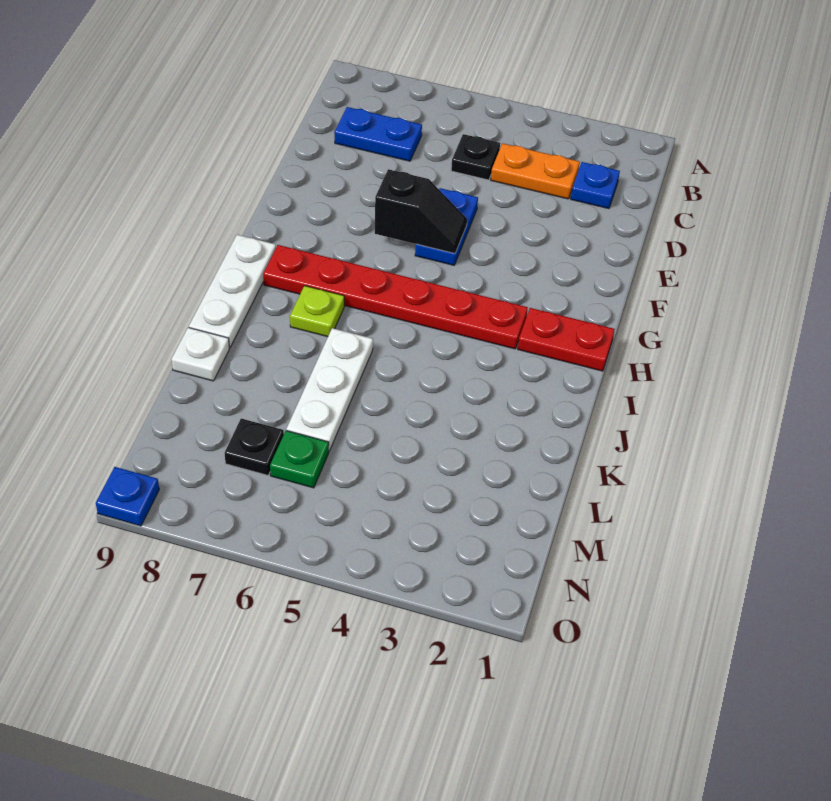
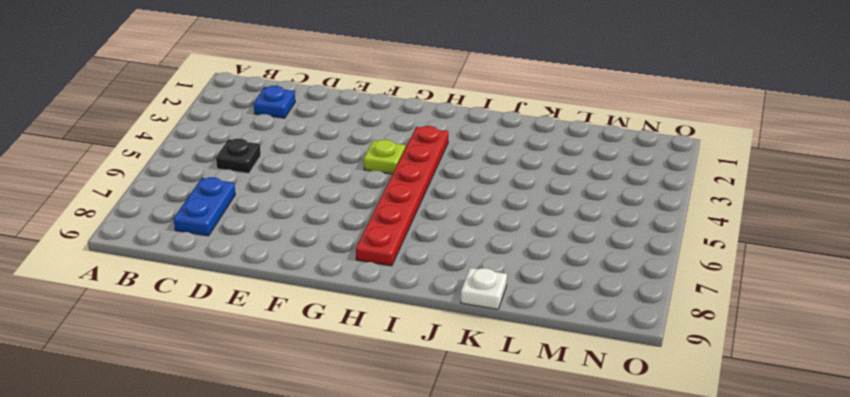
lime plate G4 level 1 -> lime plate I7 level 1
none -> orange plate C3:C4 level 1
none -> blue plate E5:F5 level 1
none -> red plate H1:H2 level 1

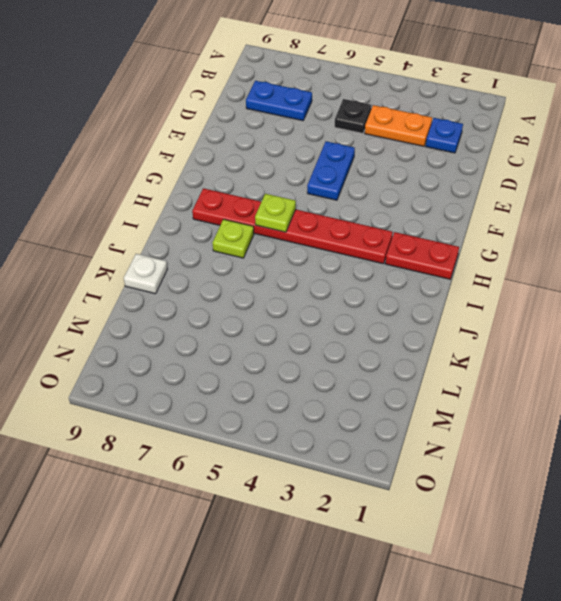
lime plate H6 level 2 -> none
none -> white plate H9:J9 level 1
none -> white plate J6:L6 level 1
none -> green plate M6 level 1

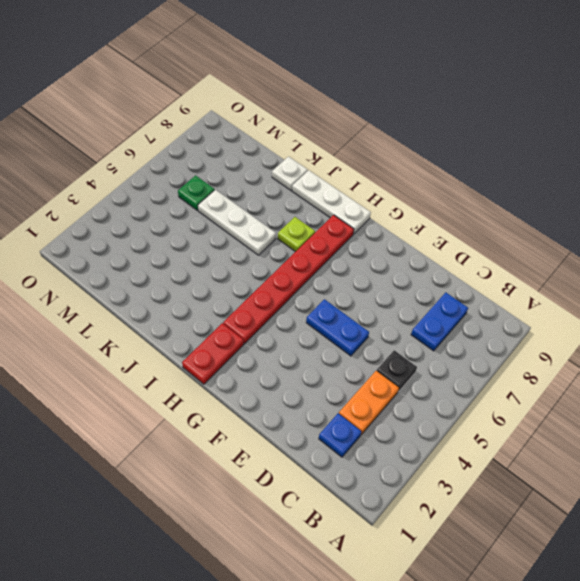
none -> black plate M7 level 1
none -> blue plate O9 level 1
none -> black slope F5:F6 level 2 top 6

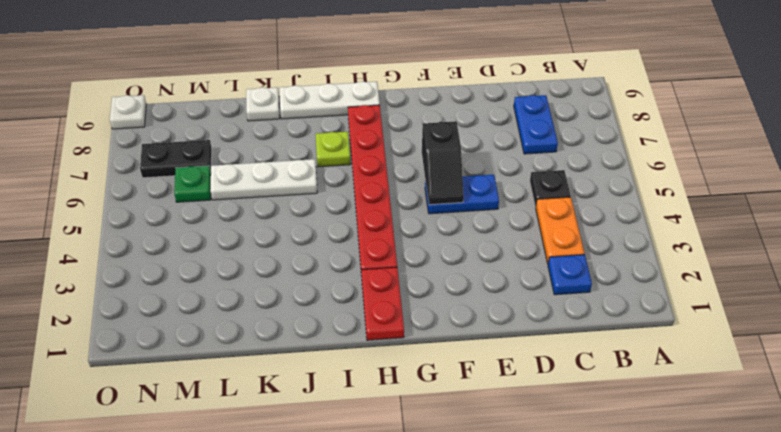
black plate M7:N7 level 1 -> black plate M7 level 1
white plate O9 level 1 -> blue plate O9 level 1

